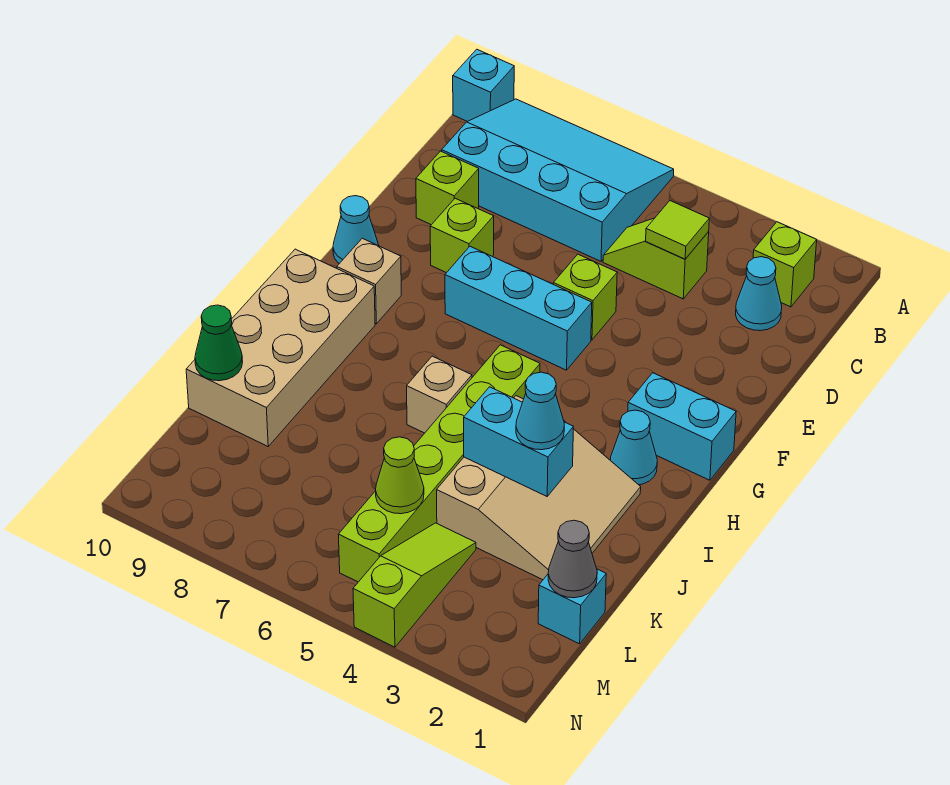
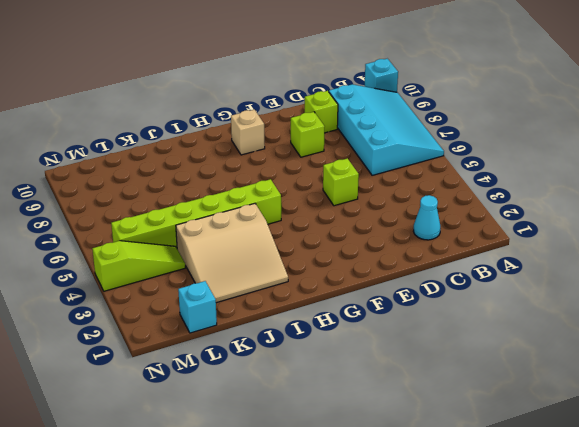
none -> lime brick B2 level 1
none -> lime slope C4:C5 level 1 top 4
none -> cyan brick F5:F7 level 1

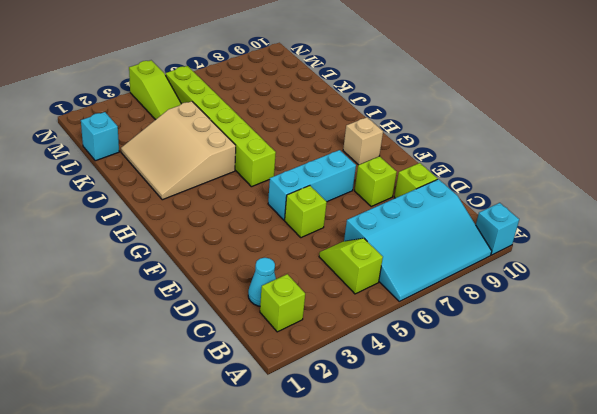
lime slope B5:C5 level 1 top B -> lime slope C4:C5 level 1 top 4
none -> cyan cone F10 level 1
none -> cyan brick G1:G2 level 1
none -> cyan cone H2 level 1

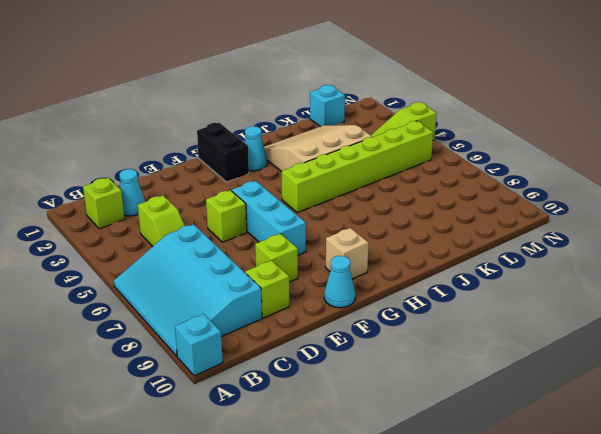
black brick G1:G2 level 1 -> cyan brick G1:G2 level 1
none -> tan brick H9:K10 level 1
none -> tan brick I6 level 1
none -> lime tile C4 level 2

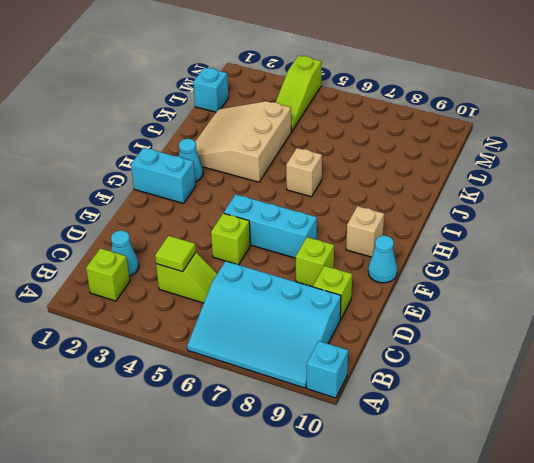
none -> lime brick H5:M5 level 1
none -> tan brick H9:K10 level 1
none -> cyan brick J3:J4 level 2

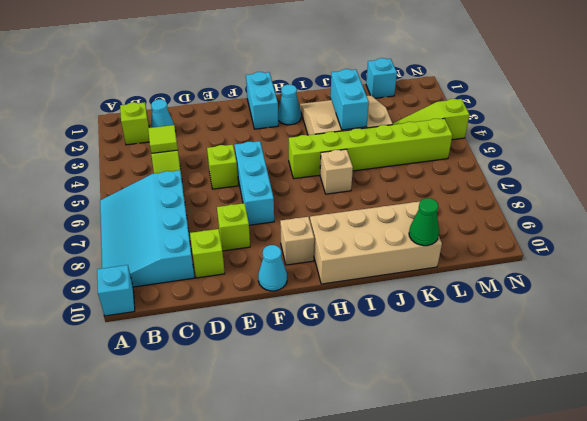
none -> grey cone L1 level 2
none -> lime cone L5 level 2
none -> cyan cone J3 level 3

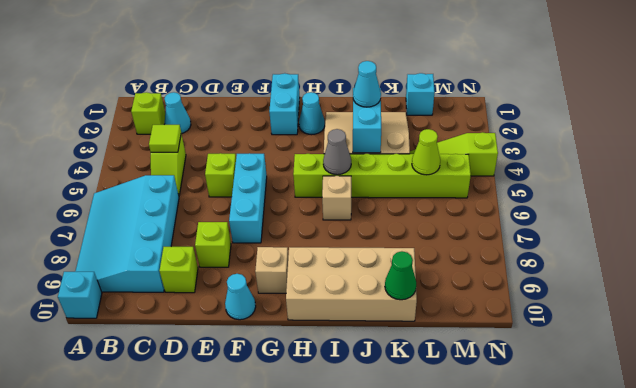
grey cone I5 level 2 -> grey cone L1 level 2

